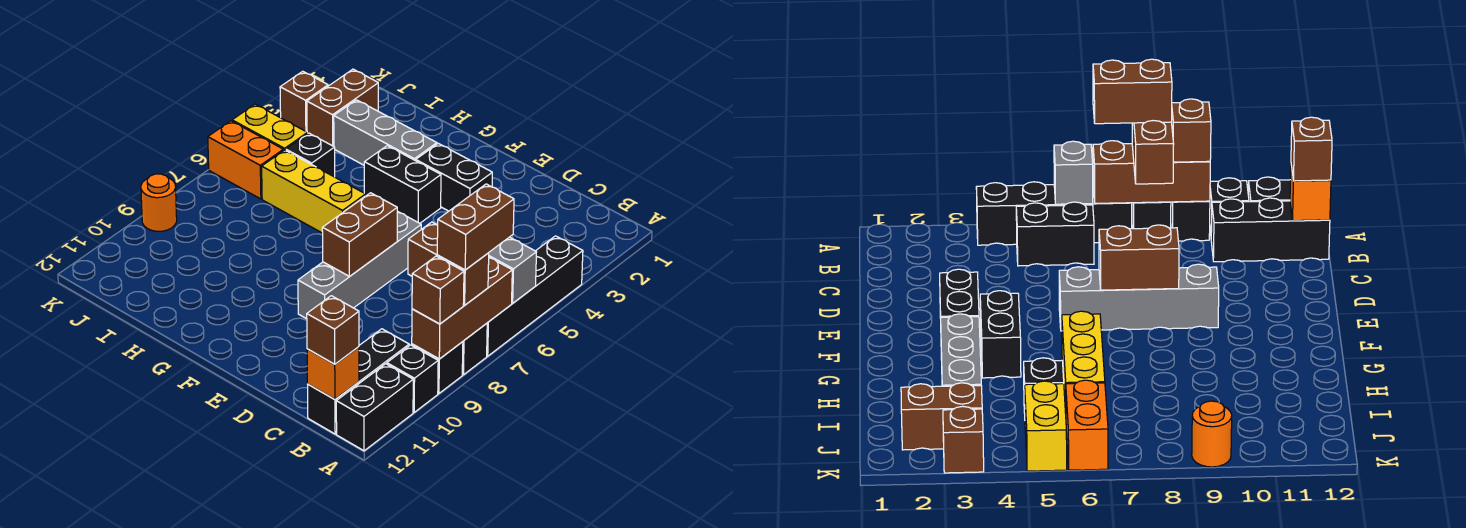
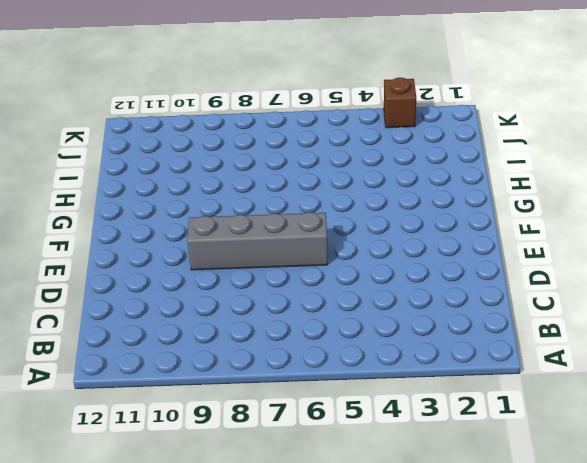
none -> black brick A4:A7 level 1
none -> black brick A8 level 1
none -> black brick A9 level 1

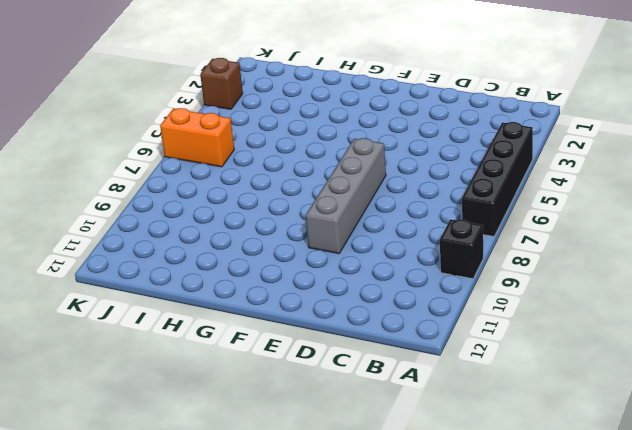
none -> black brick A8 level 1
none -> black brick A10 level 1
none -> black brick A11:A12 level 1

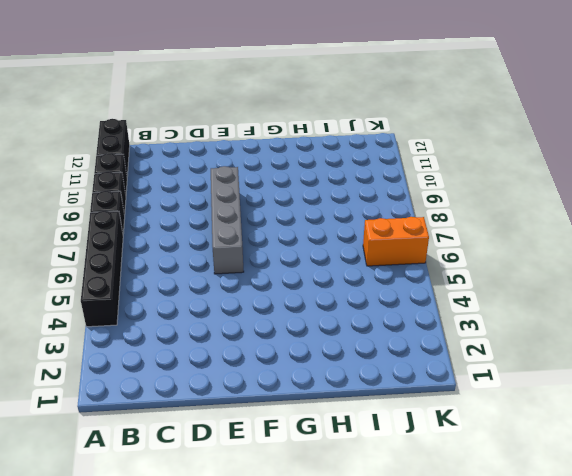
none -> black brick B5:B6 level 1
none -> black brick B10:B12 level 1
none -> black brick E3:F3 level 1

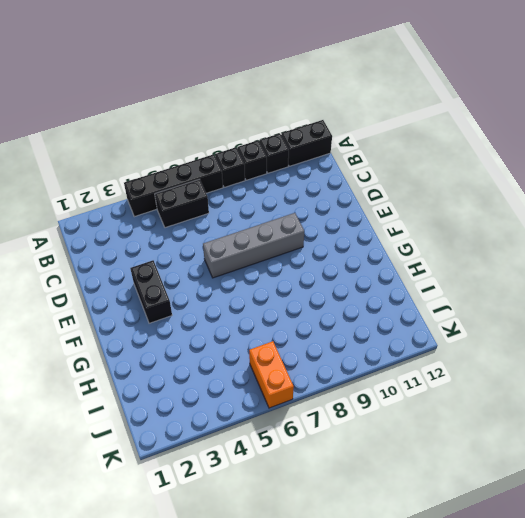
none -> black brick B10:B12 level 1
none -> black brick F4:G4 level 1
none -> grey brick G3:I3 level 1

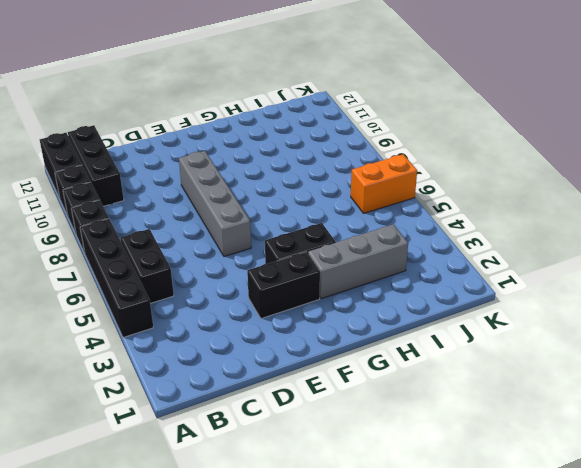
none -> yellow brick G6:I6 level 1
none -> black brick I5 level 1
none -> brown brick J2:J3 level 1

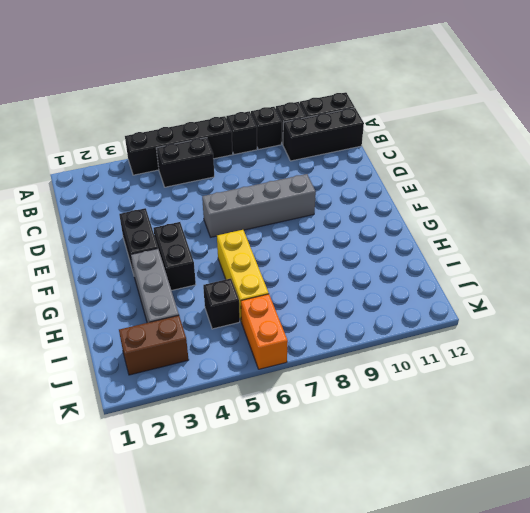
none -> yellow brick J5:K5 level 1
none -> brown brick K3 level 1
none -> orange round brick K9 level 1

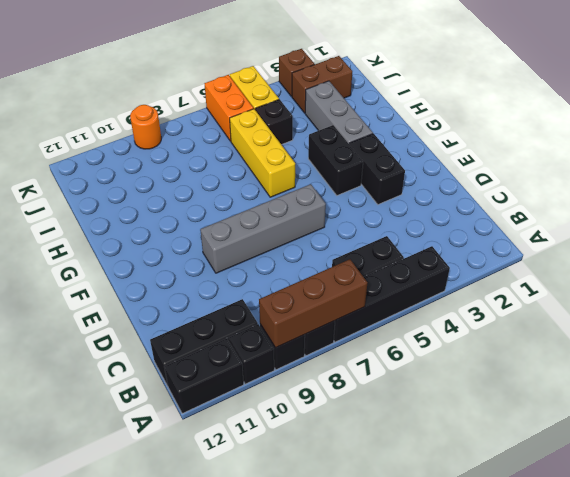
none -> grey brick A6 level 2
none -> orange brick B12 level 2
none -> brown brick E7:E8 level 2

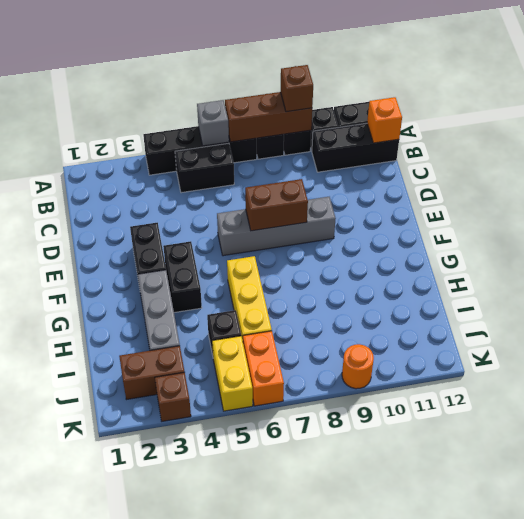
none -> brown brick A8:B8 level 3
none -> brown brick B12 level 3
none -> brown brick A7:A8 level 4

